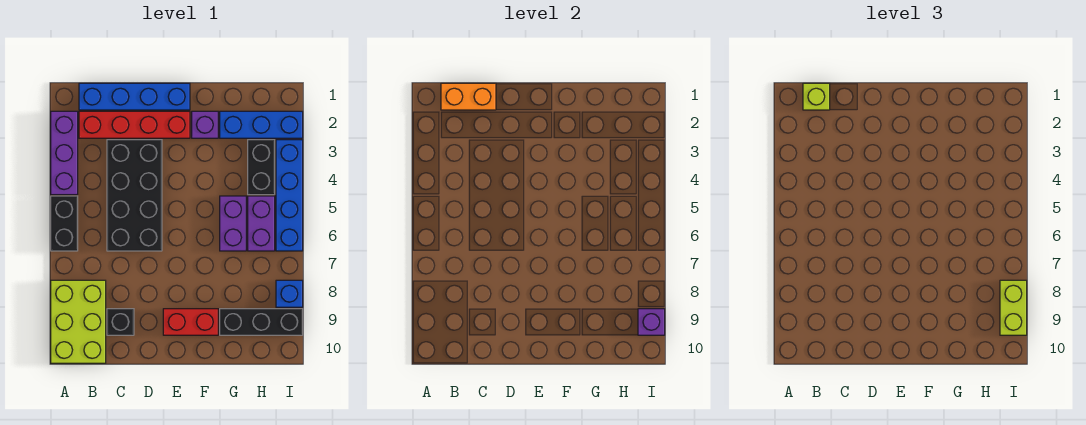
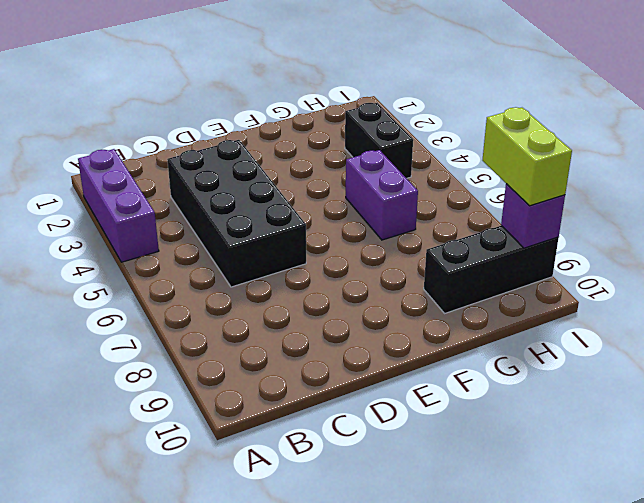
none -> black brick A5:A6 level 1
none -> lime brick A8:B10 level 1
none -> blue brick B1:E1 level 1

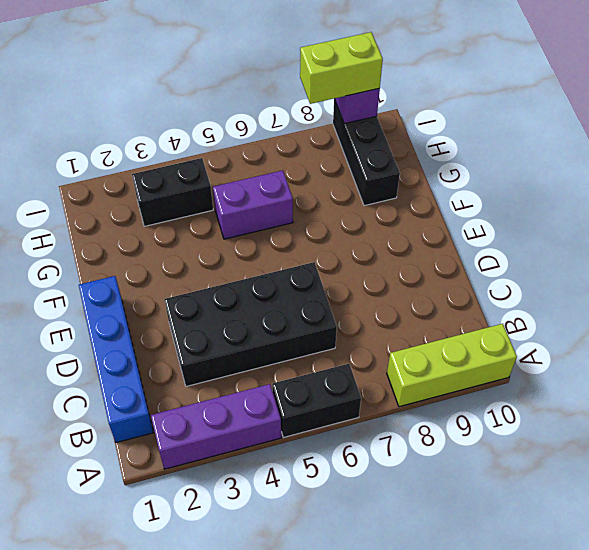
lime brick A8:A10 level 1 -> lime brick A8:B10 level 1
none -> red brick B2:E2 level 1
none -> black brick C9 level 1
none -> red brick E9:F9 level 1

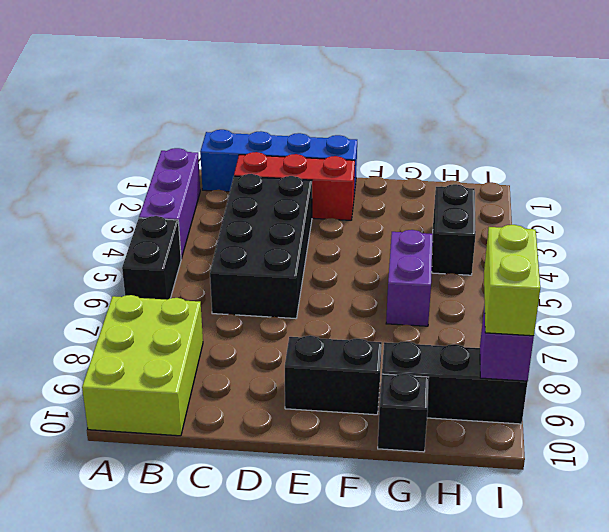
red brick C2:E2 level 1 -> red brick B2:E2 level 1
black brick E9:F9 level 1 -> red brick E9:F9 level 1
black brick G10 level 1 -> black brick C9 level 1
none -> purple brick F2 level 1
none -> blue brick G2:I2 level 1
none -> purple brick H5:H6 level 1

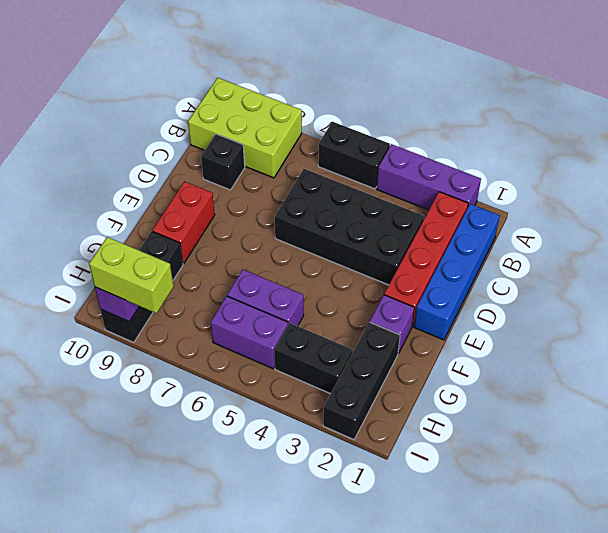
black brick G2:I2 level 1 -> blue brick G2:I2 level 1
none -> blue brick I3:I6 level 1
none -> blue brick I8 level 1
none -> orange brick B1:C1 level 2

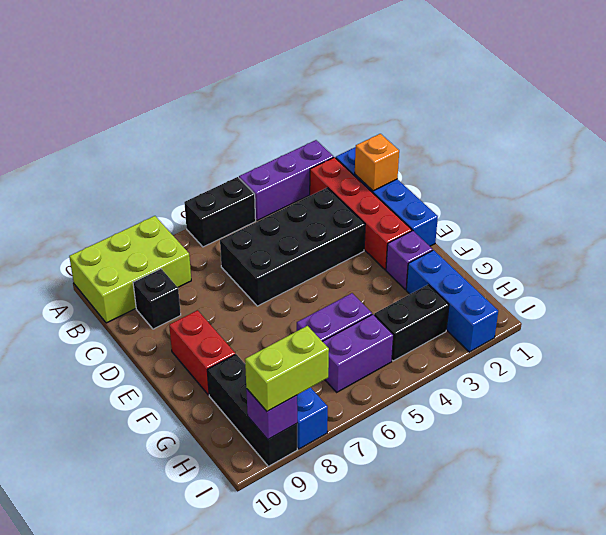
orange brick C1 level 2 -> orange brick B1:C1 level 2
none -> blue brick I3:I6 level 1
none -> lime brick B1 level 3

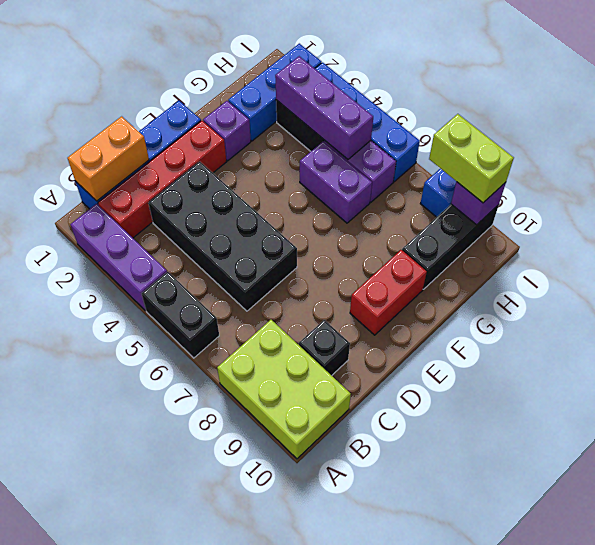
purple brick H3:H5 level 2 -> none
none -> lime brick B1 level 3

